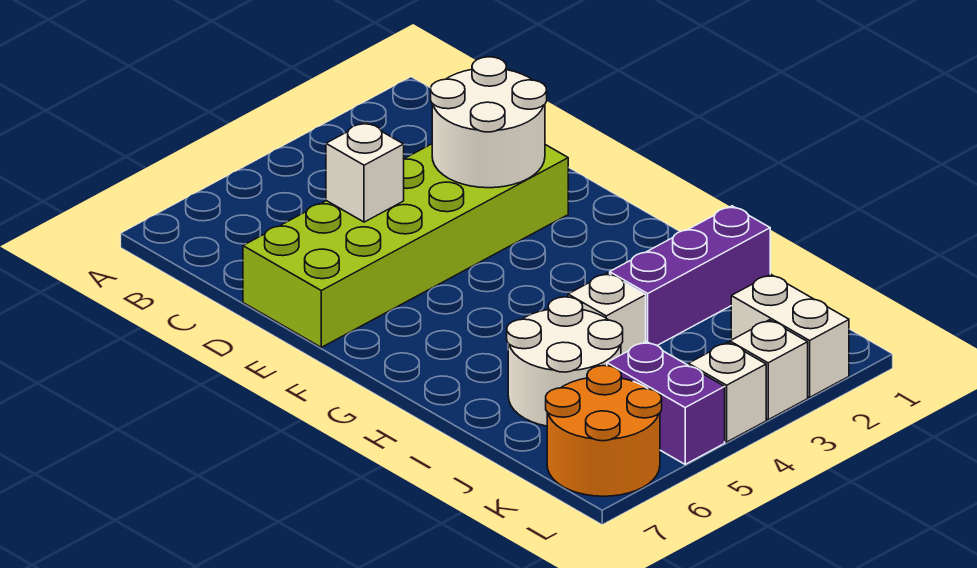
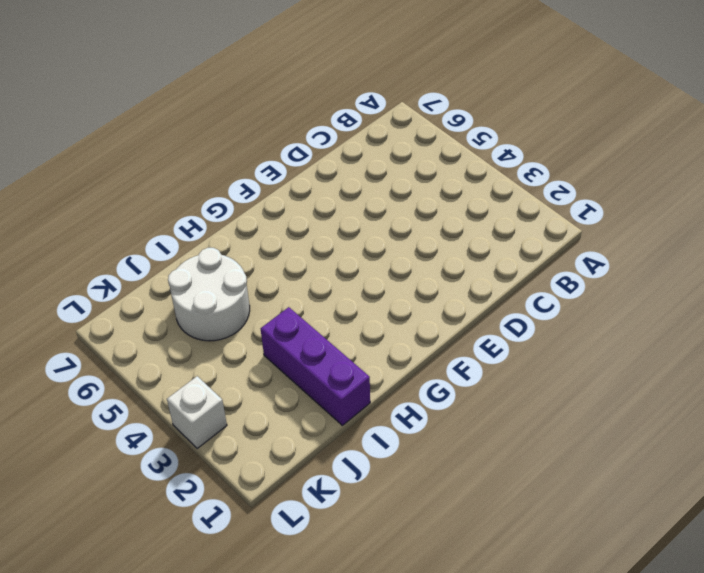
none -> lime brick D2:E7 level 1
none -> white brick I4 level 1

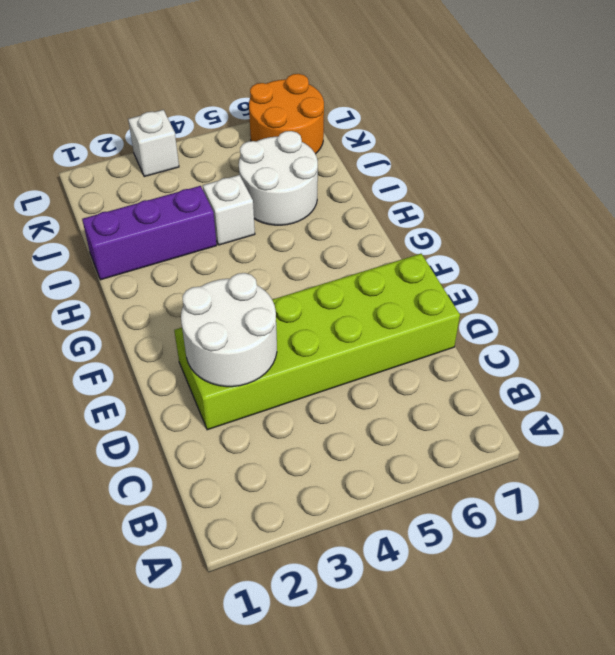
none -> white brick K2:L2 level 1
none -> purple brick K5:L5 level 1

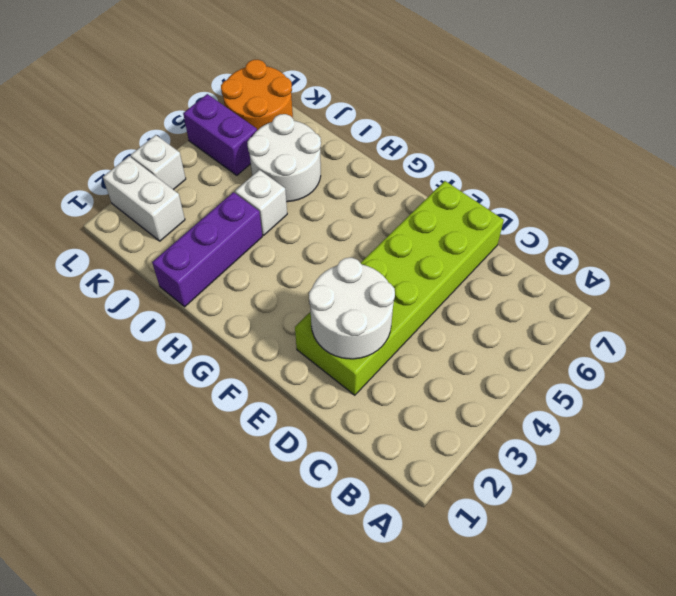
none -> white brick L4 level 1
none -> white brick D5 level 2

